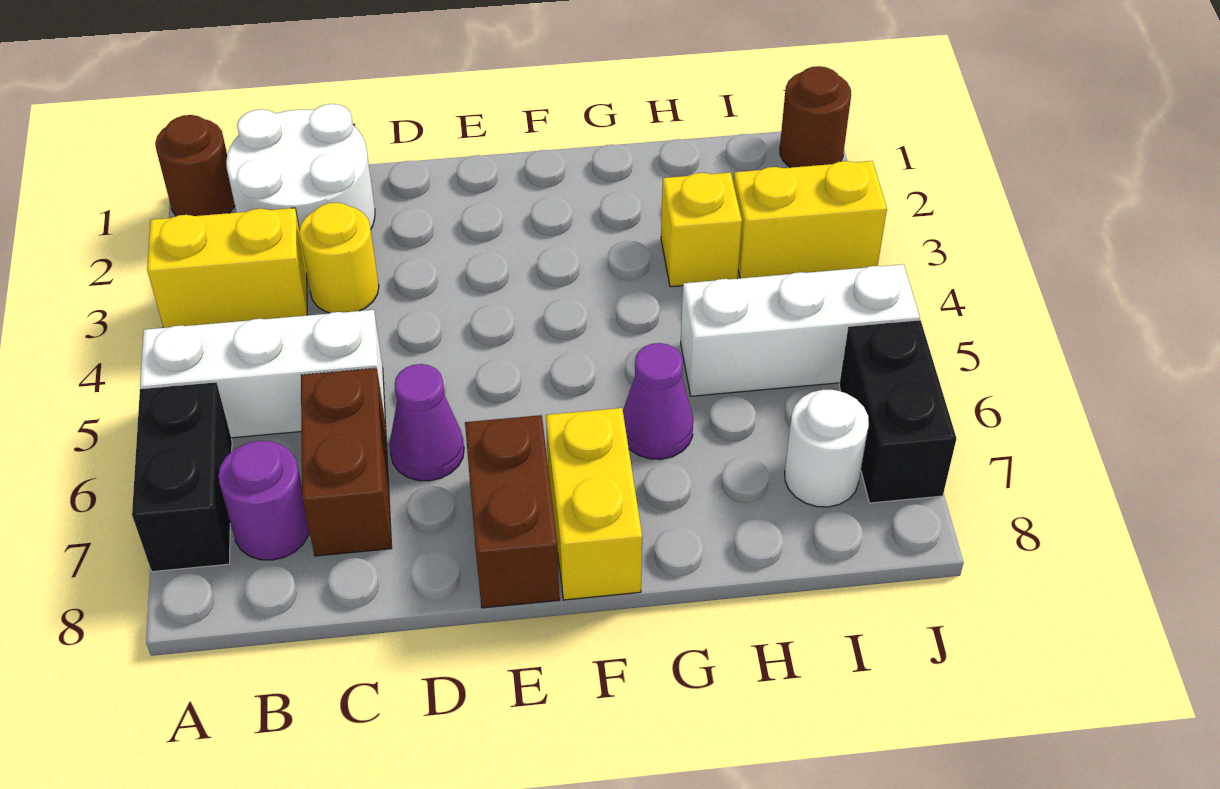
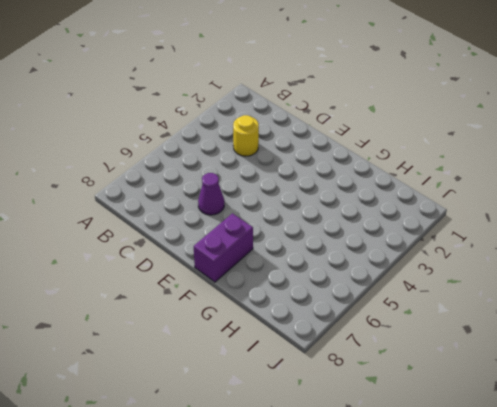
purple brick F7:F8 level 1 -> yellow brick F7:F8 level 1
none -> brown round brick A1 level 1
none -> yellow brick A3:B3 level 1
none -> white brick A5:C5 level 1

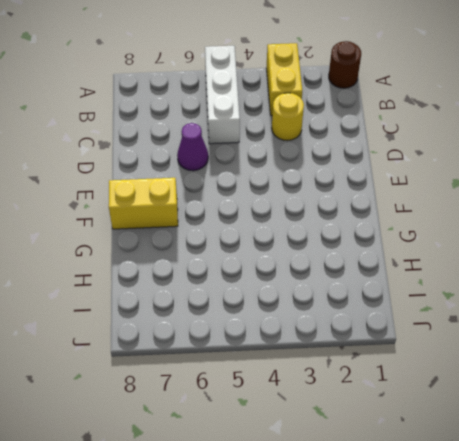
none -> black brick A6:A7 level 1
none -> white round brick B1:C2 level 1
none -> purple round brick B7 level 1

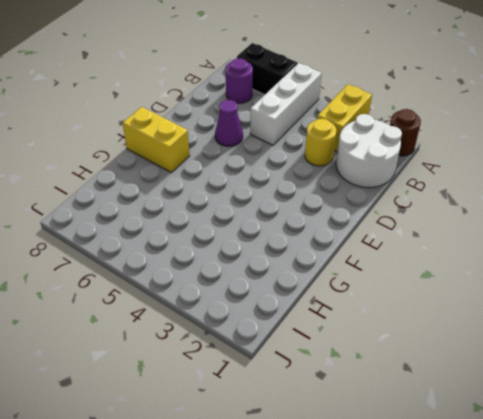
none -> brown brick C6:C7 level 1
none -> brown brick E7:E8 level 1
none -> purple cone G6 level 1

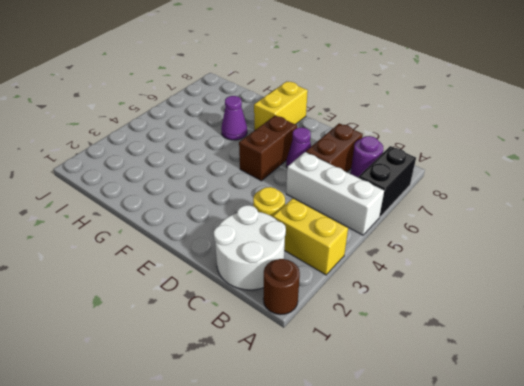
brown brick E5:E6 level 1 -> brown brick E7:E8 level 1
none -> yellow brick H3 level 1
none -> white brick H5:J5 level 1
none -> yellow brick I3:J3 level 1

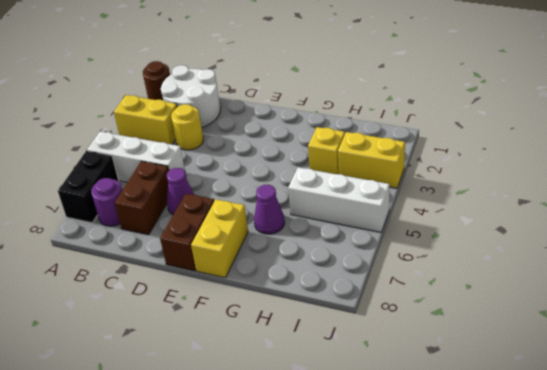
none -> white round brick I7 level 1
none -> brown round brick J1 level 1
none -> black brick J6:J7 level 1

